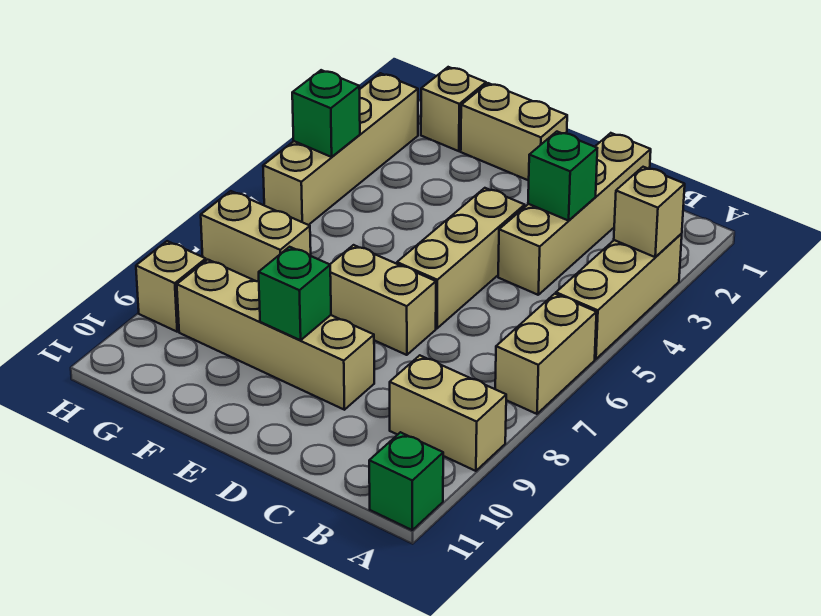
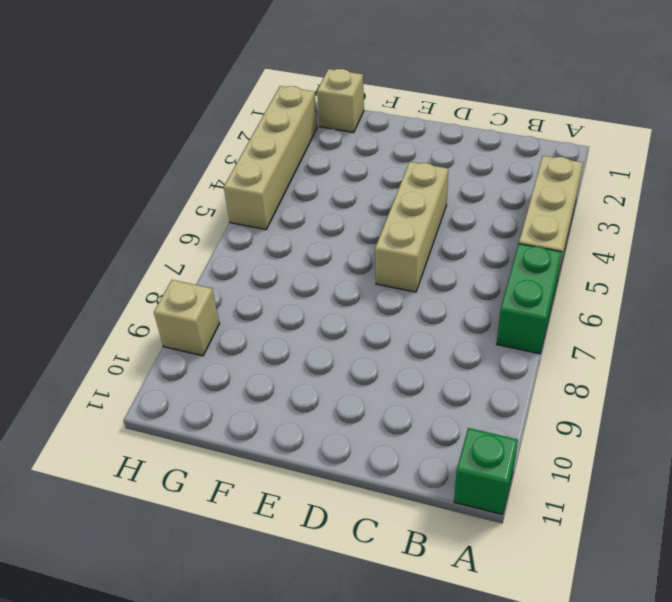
green brick A6:A7 level 1 -> tan brick A6:A7 level 1
none -> tan brick A9:B9 level 1
none -> tan brick C1:C4 level 1
none -> tan brick D7:E7 level 1

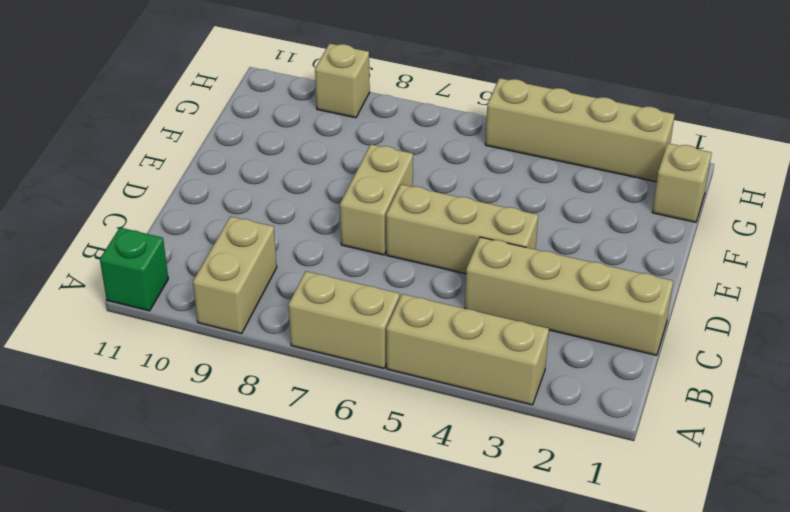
none -> tan brick D9:G9 level 1
none -> tan brick E1:F1 level 1
none -> tan brick G7:H7 level 1

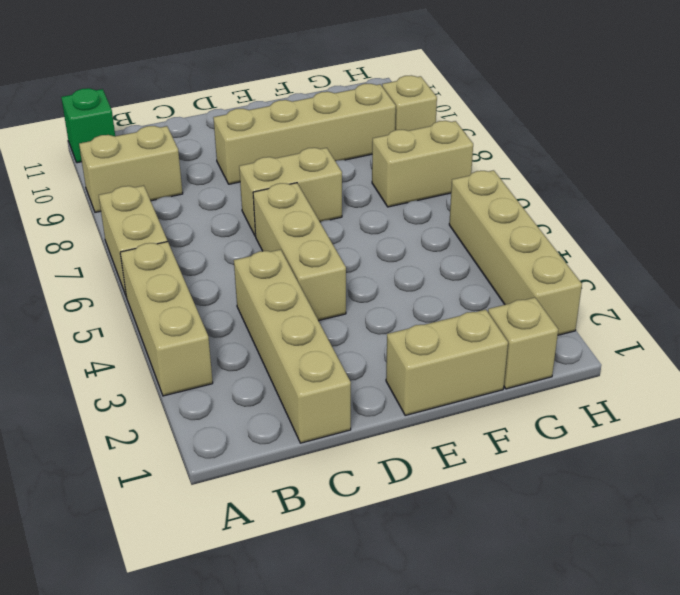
none -> tan brick A3 level 2
none -> green brick C3 level 2
none -> green brick E9 level 2

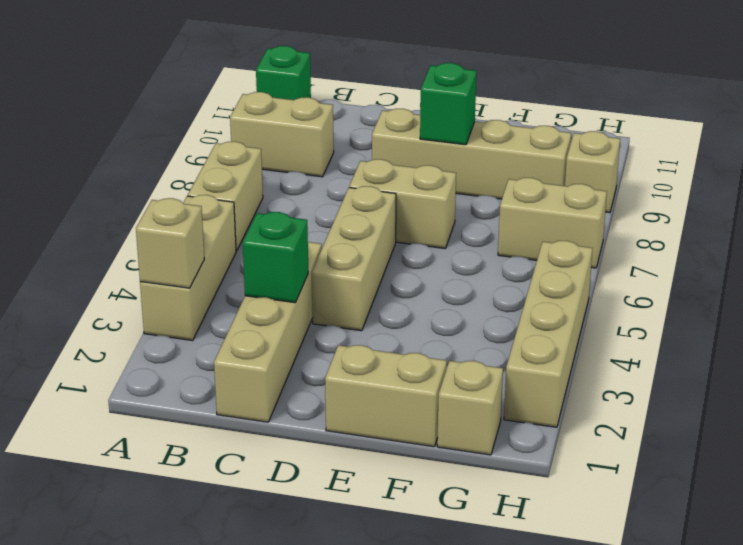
none -> green brick H4 level 2

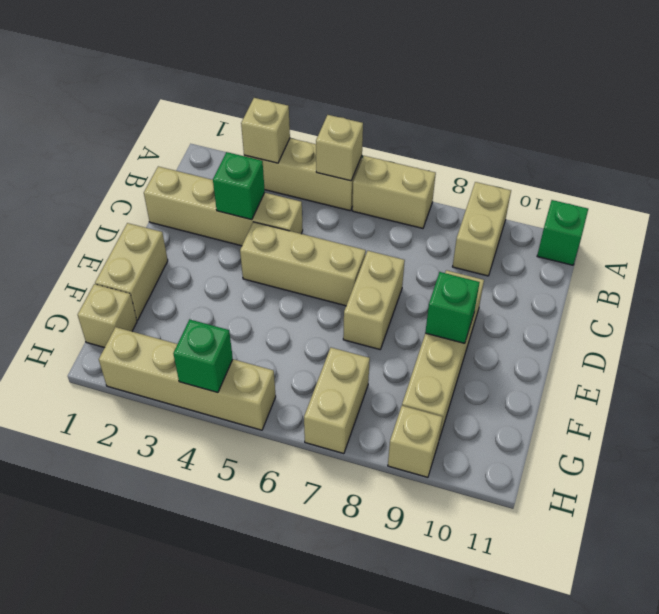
tan brick A5 level 2 -> none

